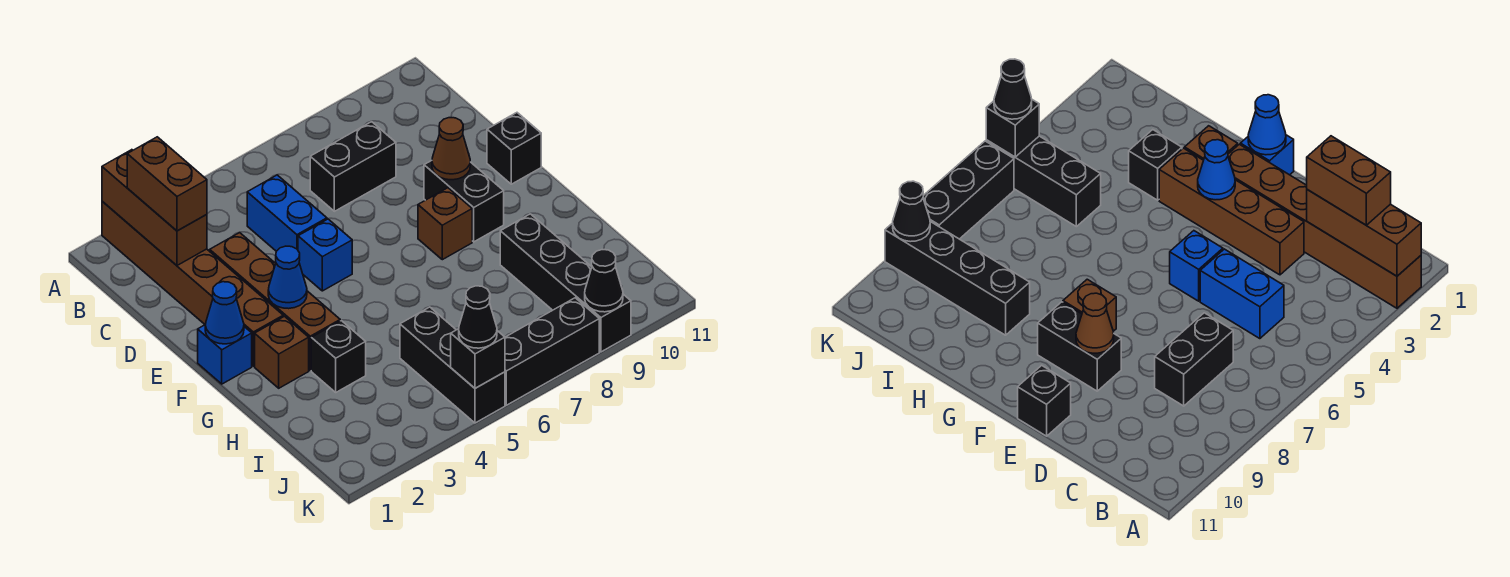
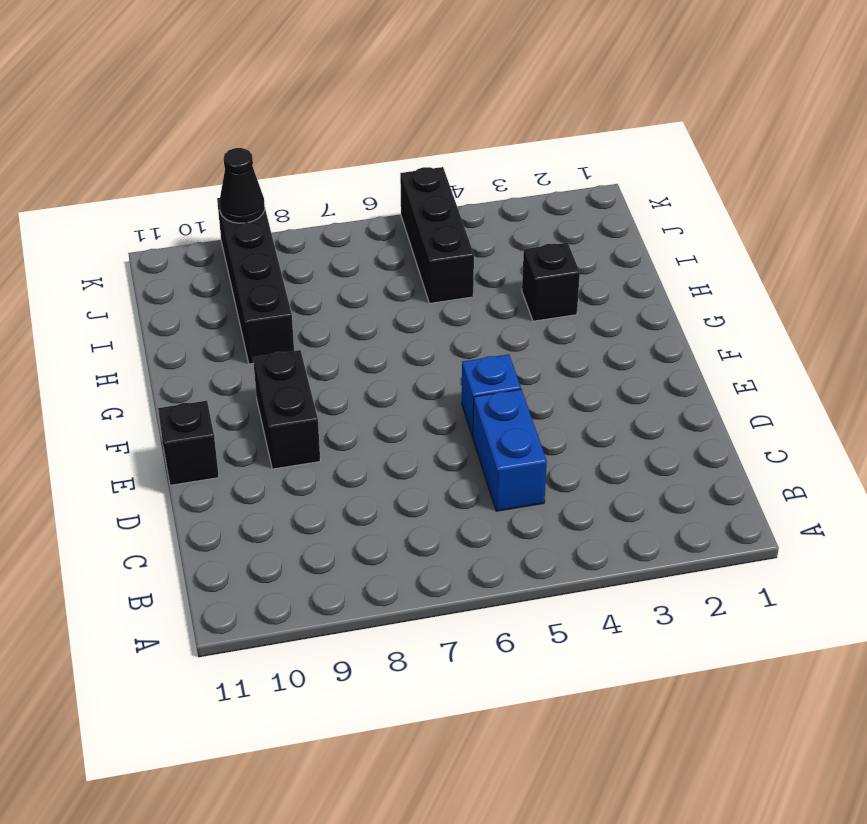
none -> brown brick A2:F2 level 1
none -> black brick C7:C8 level 1
none -> brown brick D3:G3 level 1

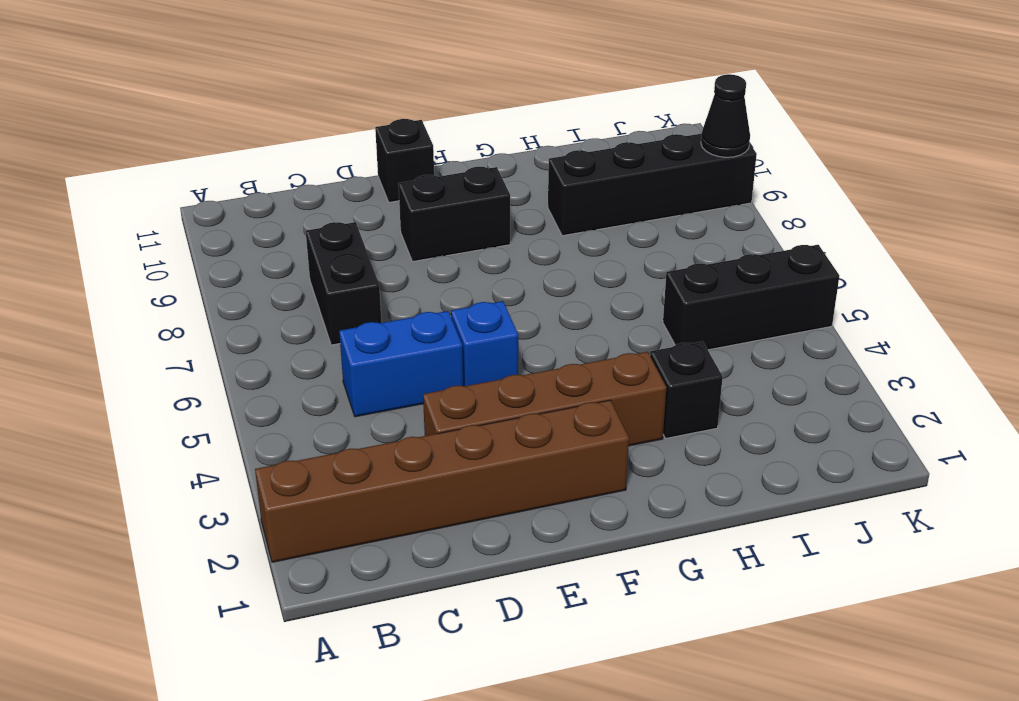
none -> blue brick F1 level 1
none -> brown brick F8 level 1
none -> brown brick G2 level 1

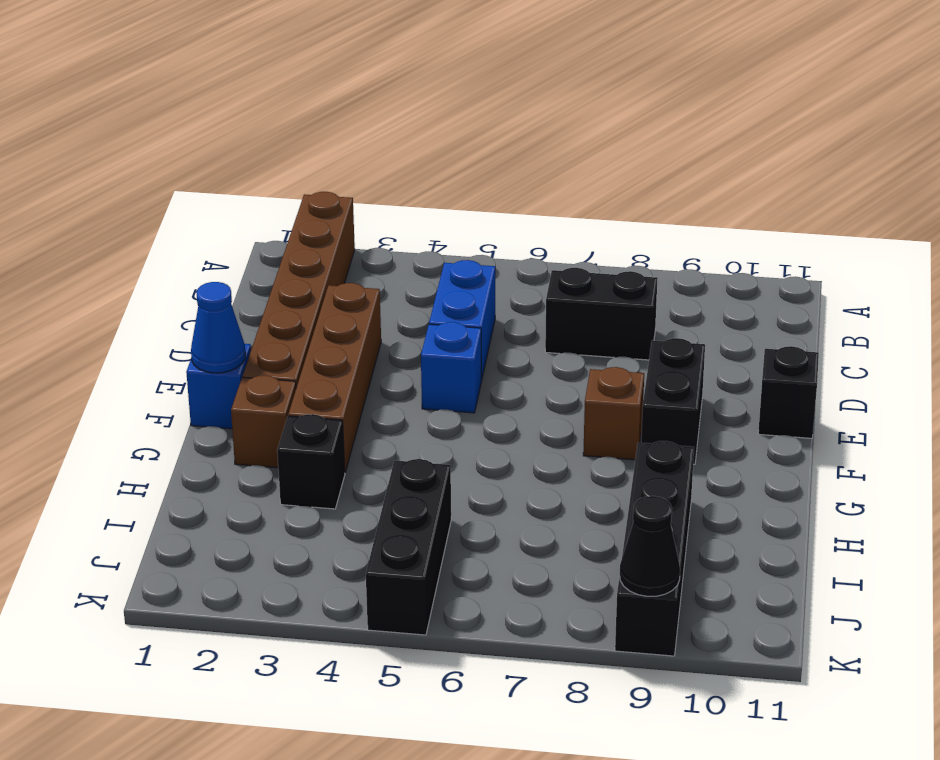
none -> black brick K6:K8 level 1
none -> brown brick A2:C2 level 2
none -> brown cone E9 level 2

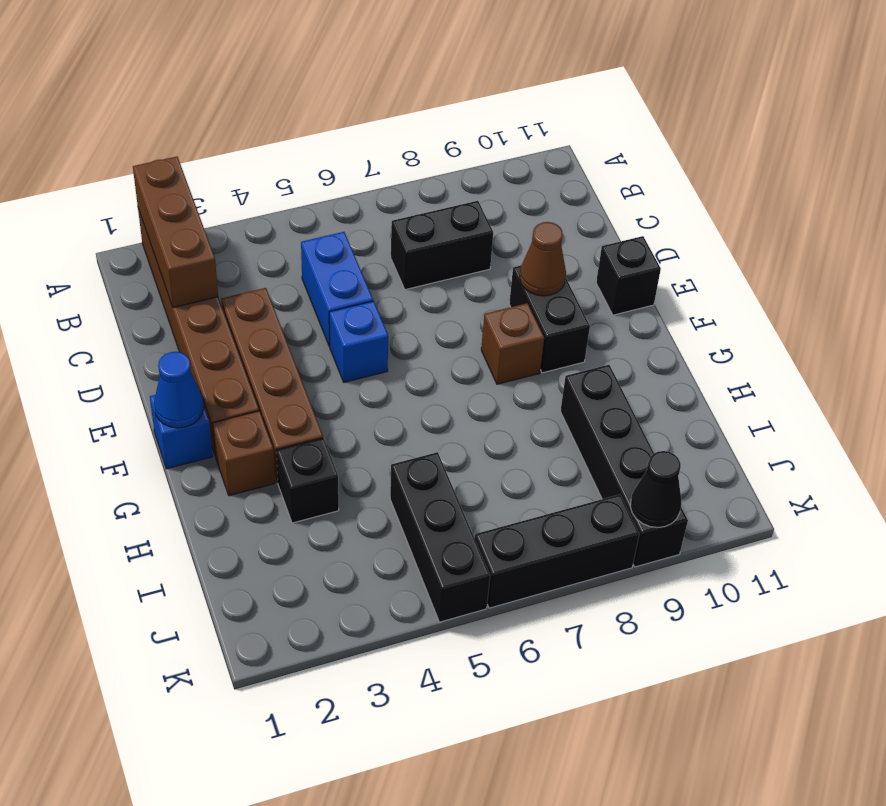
none -> blue cone F3 level 2
none -> black brick K5 level 2
none -> brown brick B2:C2 level 3

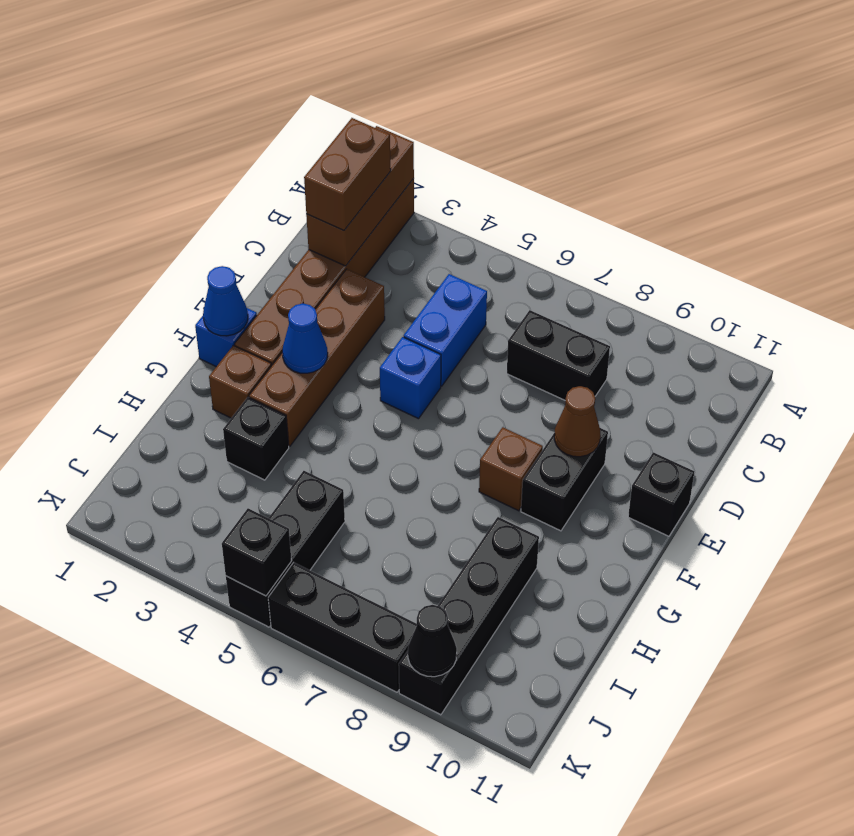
none -> black cone K5 level 3

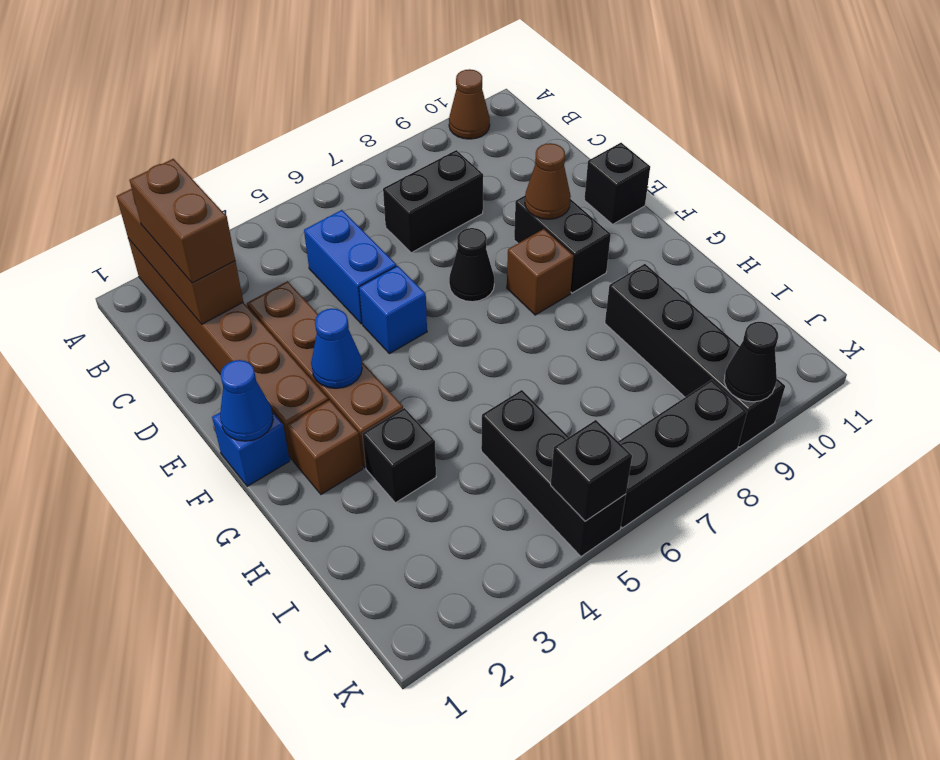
brown cone A10 level 1 -> none
black cone E7 level 1 -> black cone K5 level 3

